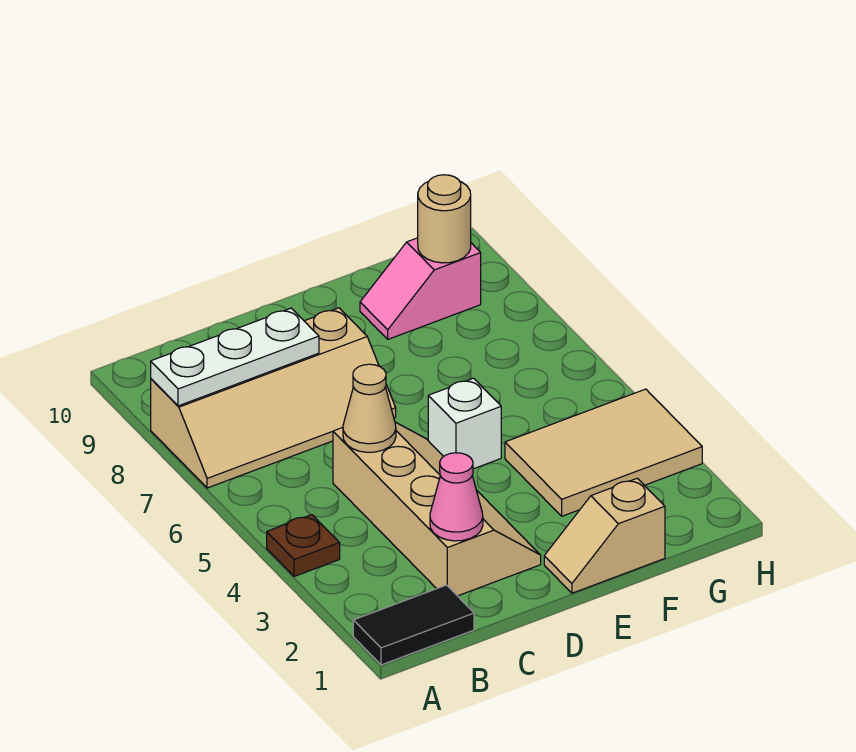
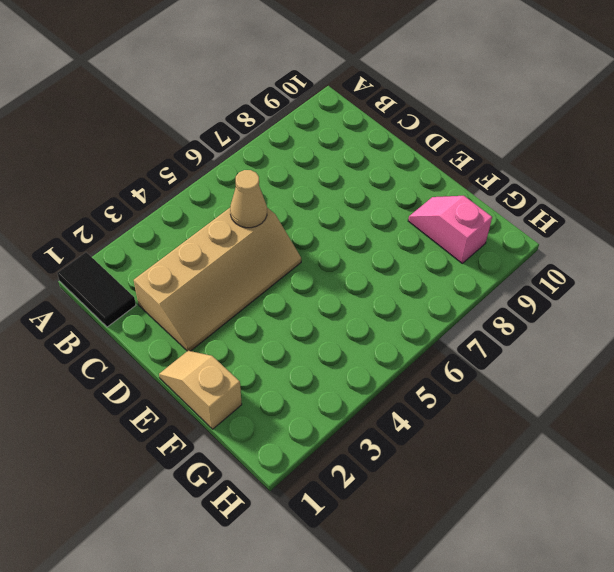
none -> brown plate A4 level 1
none -> tan slope A7:D8 level 1 top 8
none -> white brick E5 level 1

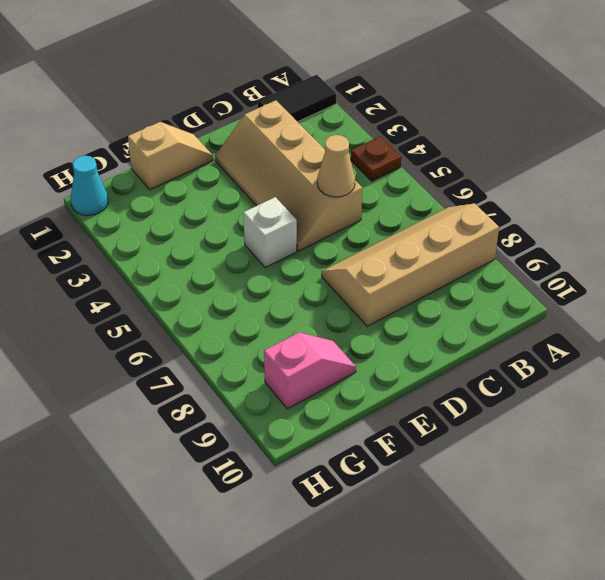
cyan cone H1 level 1 -> none
none -> tan tile F3:H4 level 1
none -> white plate A8:C8 level 2
none -> pink cone C2 level 2

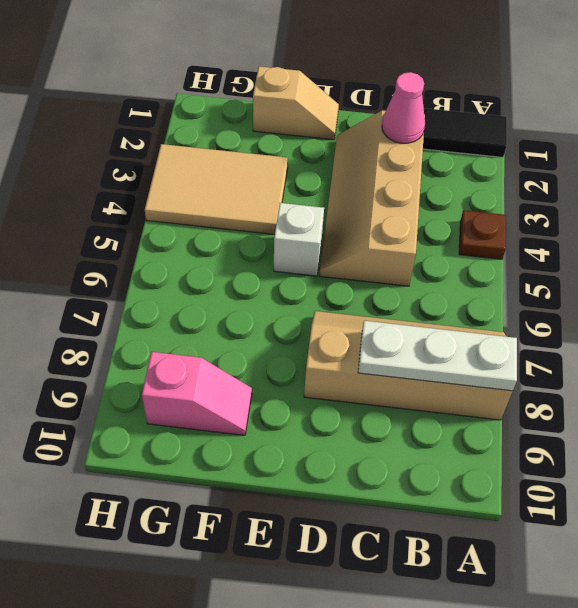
none -> tan cone C5 level 2
none -> tan round brick G9 level 2

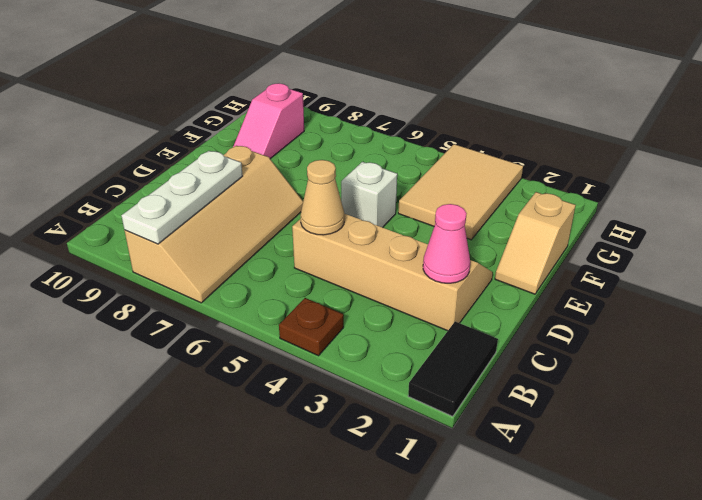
none -> tan round brick G9 level 2

